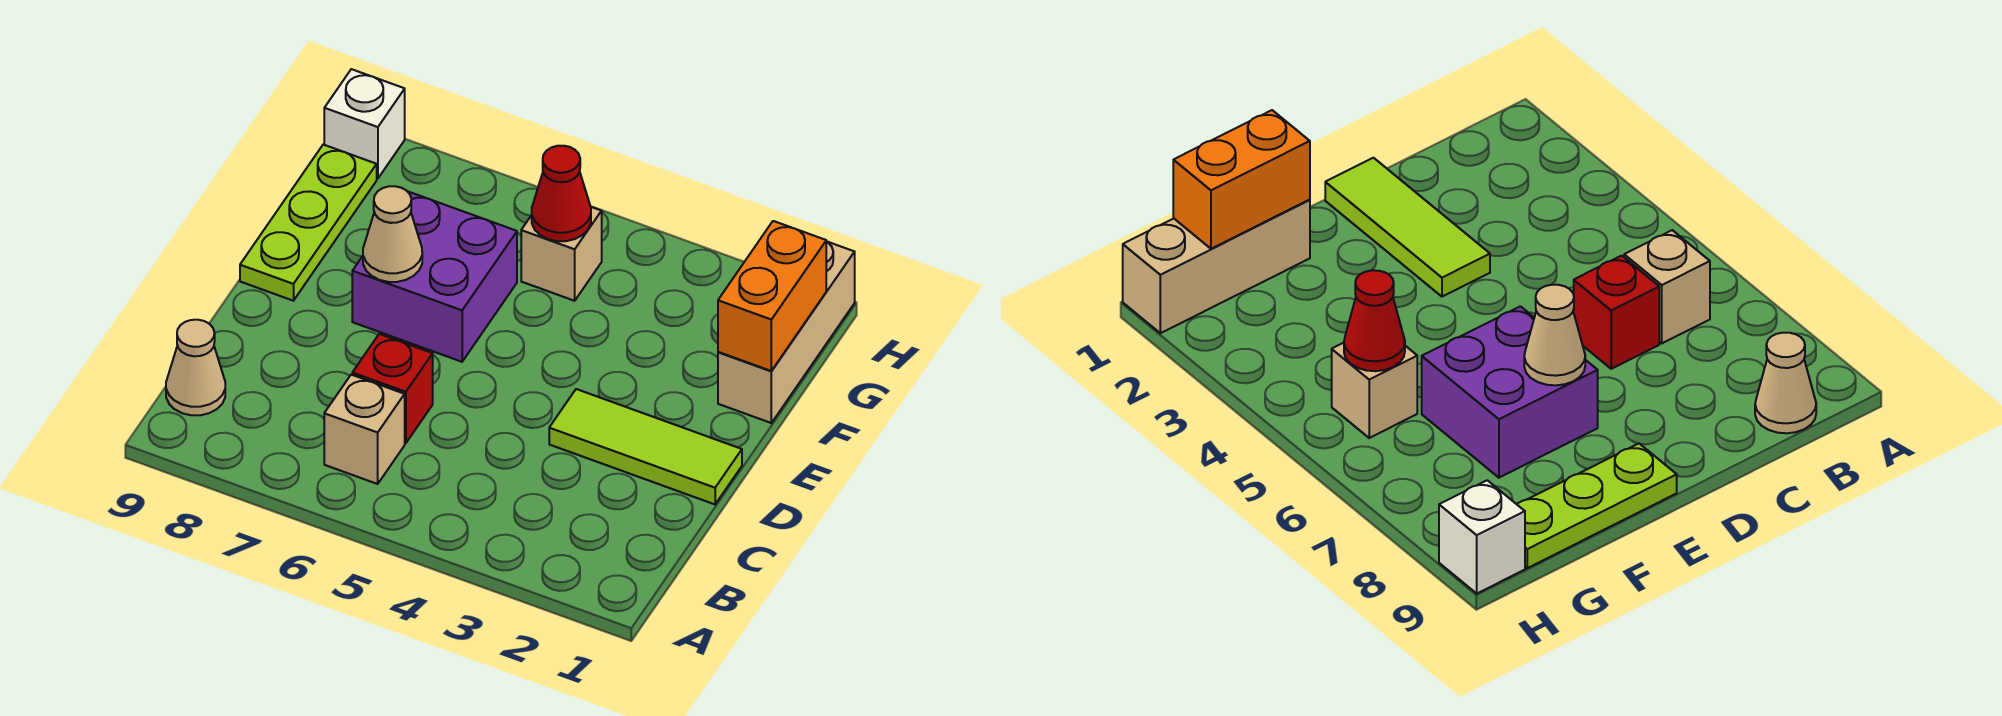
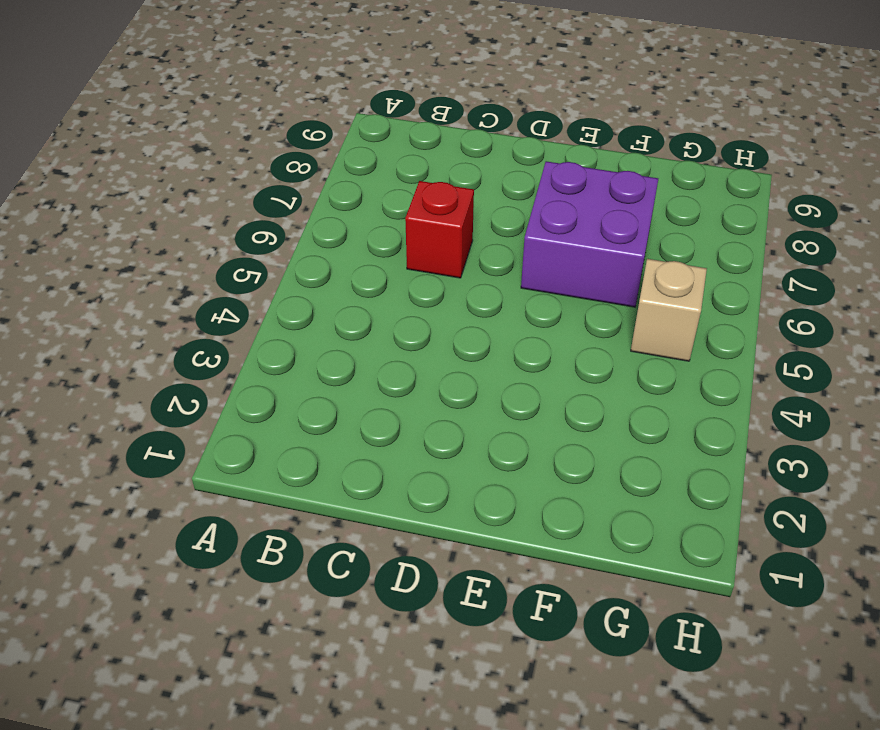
none -> tan brick B6 level 1
none -> tan cone B9 level 1
none -> lime tile D1:D3 level 1

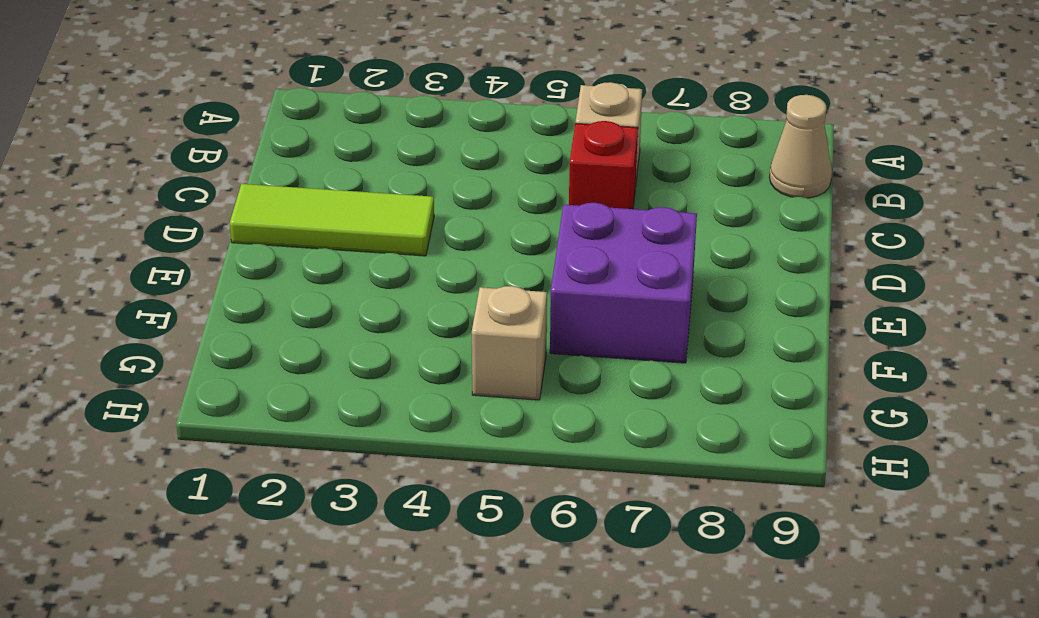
none -> lime plate E9:G9 level 1
none -> tan brick F1:H1 level 1
none -> white brick H9 level 1

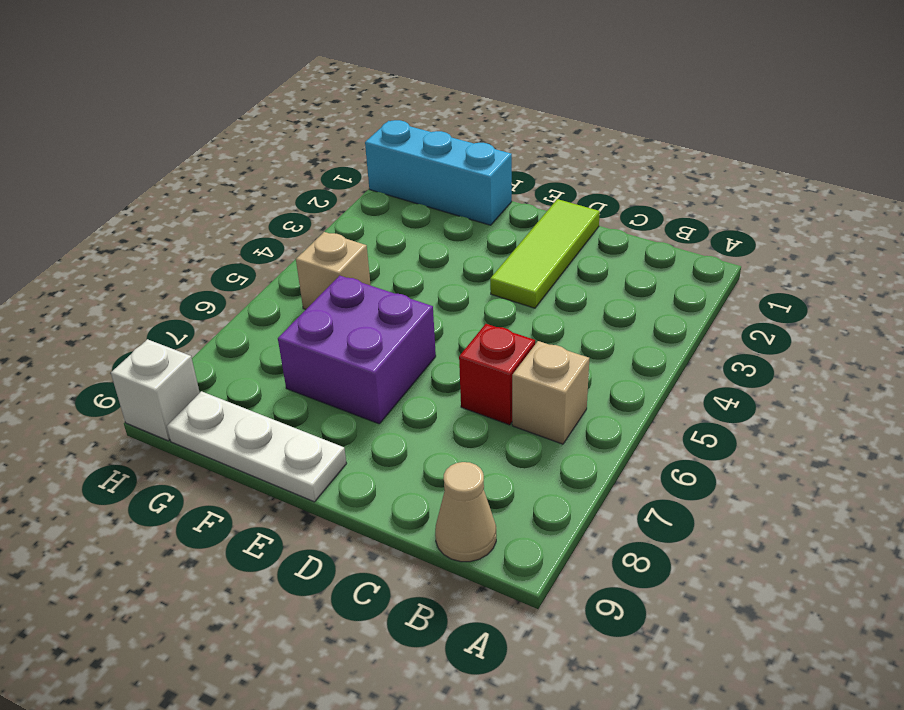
white plate E9:G9 level 1 -> lime plate E9:G9 level 1
cyan brick F1:H1 level 1 -> tan brick F1:H1 level 1
none -> tan cone E7 level 2
none -> orange brick F1:G1 level 2
none -> red cone G5 level 2

